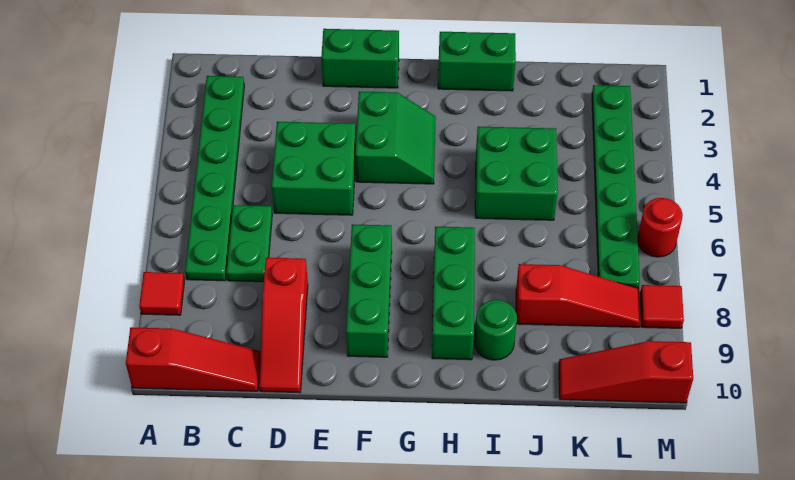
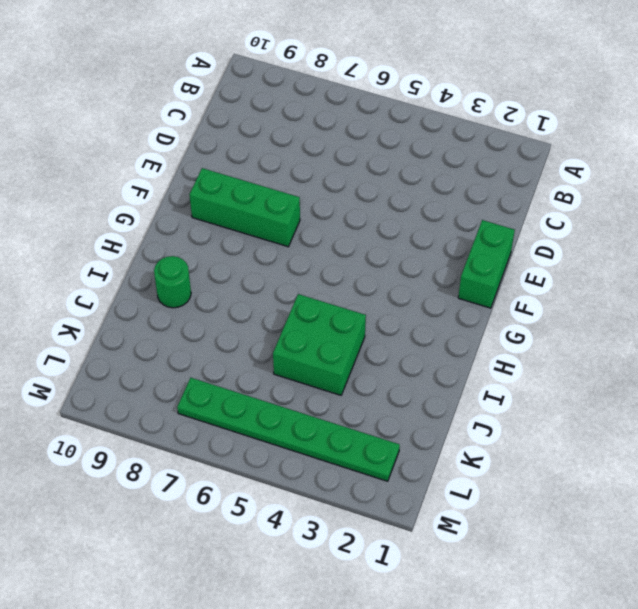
none -> red tile A8 level 1
none -> red slope A10:C10 level 1 top A
none -> green plate B2:B7 level 1

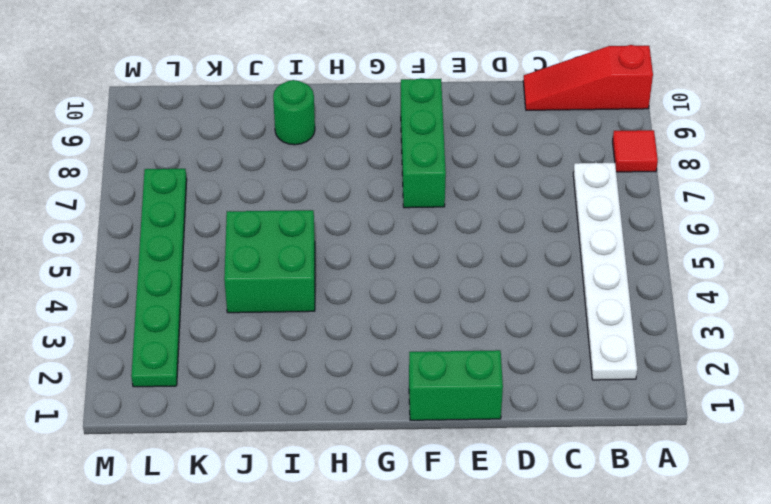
white plate B2:B7 level 1 -> green plate B2:B7 level 1
none -> green plate C6:C7 level 1
none -> green brick D4:E5 level 1
none -> red slope D8:D10 level 1 top 8

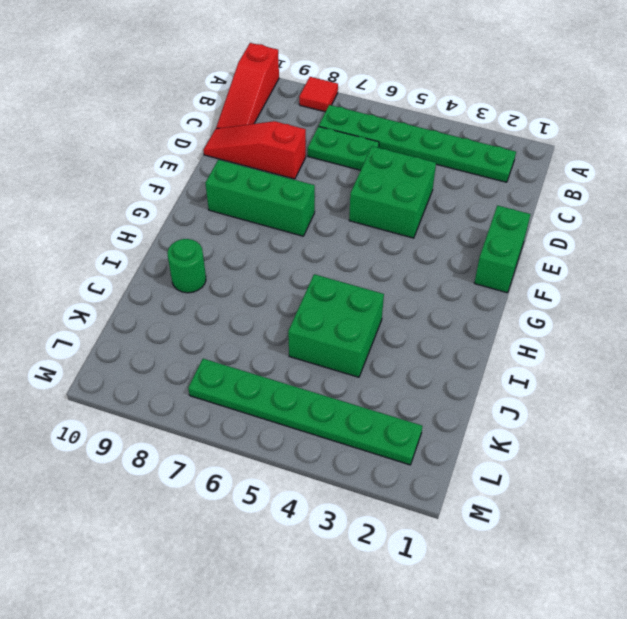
none -> green slope F3:G4 level 1 top F
none -> green brick H1:I1 level 1
none -> green brick H7:H9 level 1

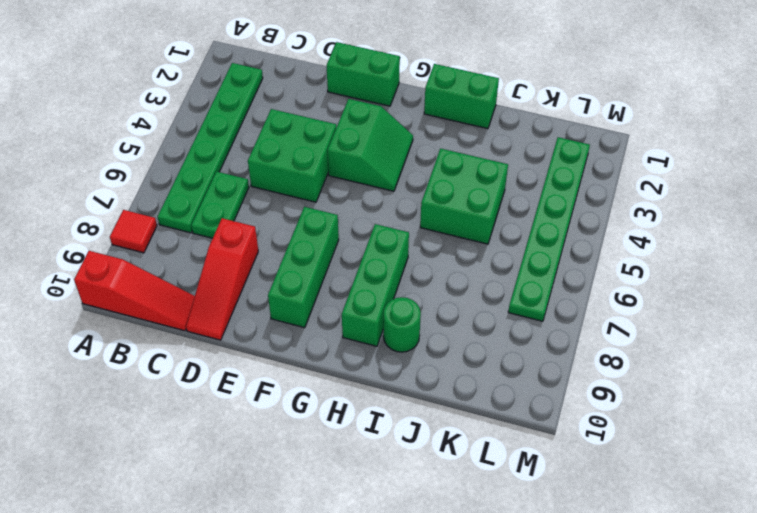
none -> red slope J8:L8 level 1 top J
none -> red slope K10:M10 level 1 top M
none -> red round brick M6 level 1

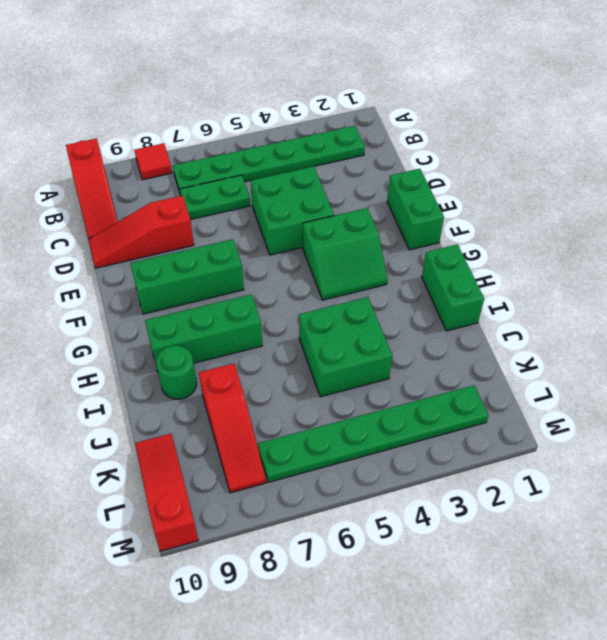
none -> red round brick M6 level 1
none -> red tile M8 level 1

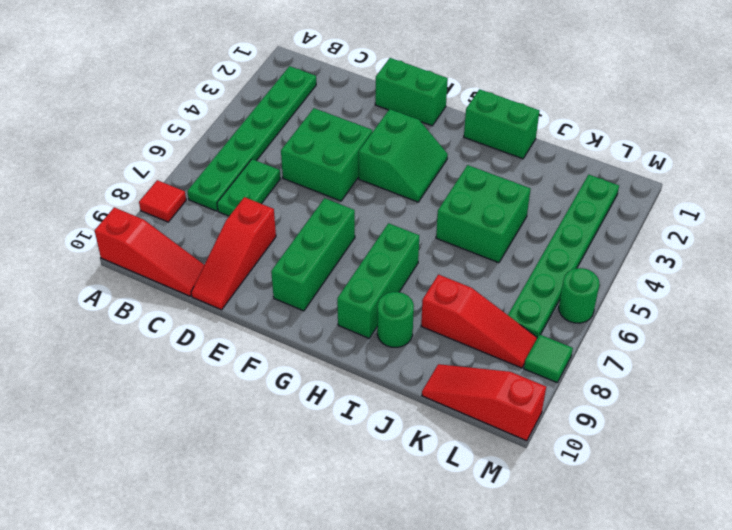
green round brick M6 level 1 -> red round brick M6 level 1
green tile M8 level 1 -> red tile M8 level 1

